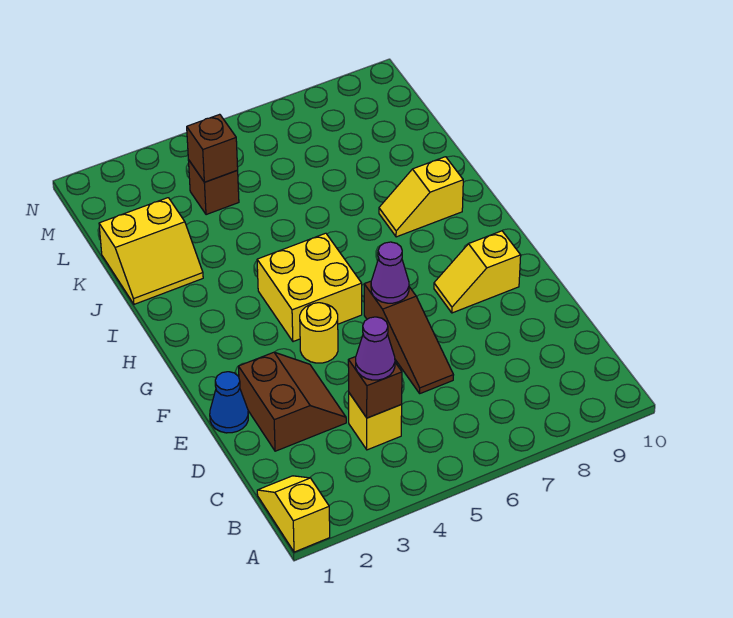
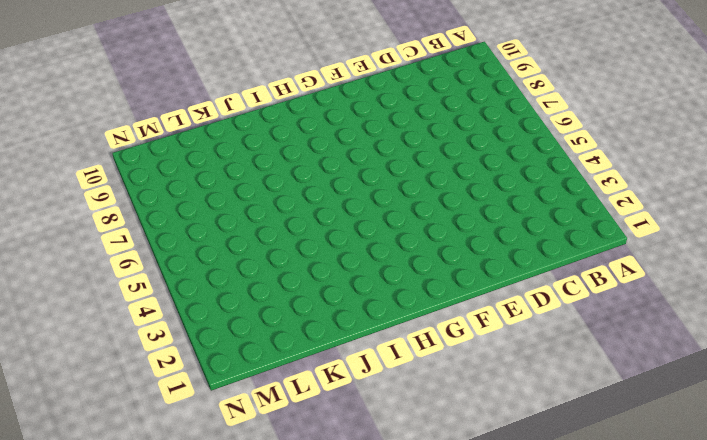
none -> yellow slope A1:B1 level 1 top A
none -> yellow brick C4 level 1
none -> brown slope D2:E3 level 1 top 2

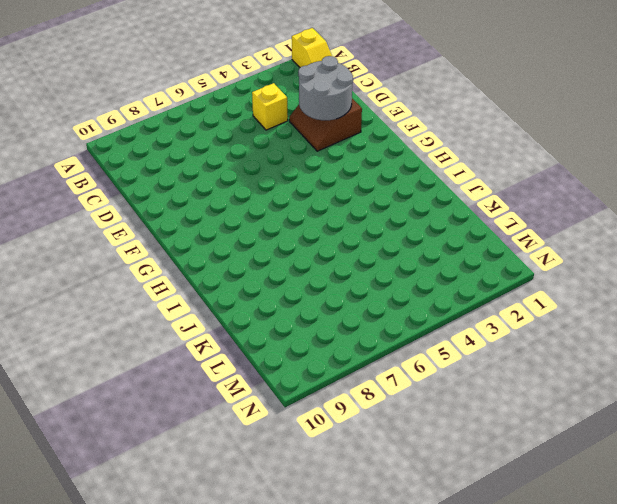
grey round brick D2:E3 level 2 -> none
none -> brown slope D6:F6 level 1 top F
none -> blue cone E1 level 1
none -> yellow round brick F4 level 1

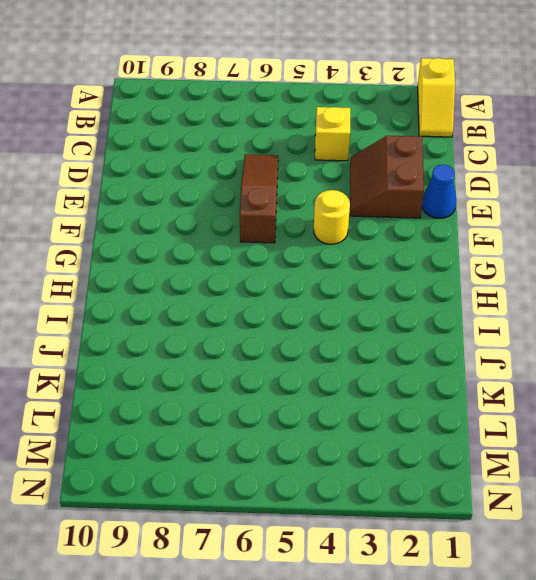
none -> yellow slope F8:F9 level 1 top 9
none -> yellow brick G4:H5 level 1
none -> yellow slope I8:I9 level 1 top 9

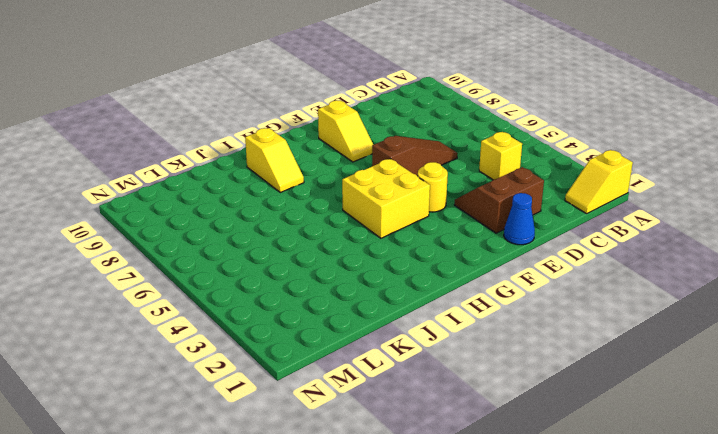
none -> yellow slope J1:K2 level 1 top K
none -> brown brick L4 level 1
none -> brown brick C4 level 2

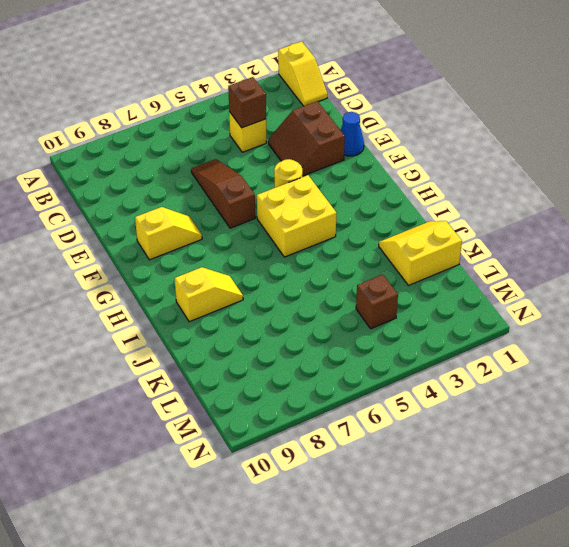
none -> purple cone F6 level 2
none -> brown brick L4 level 2
none -> purple cone C4 level 3

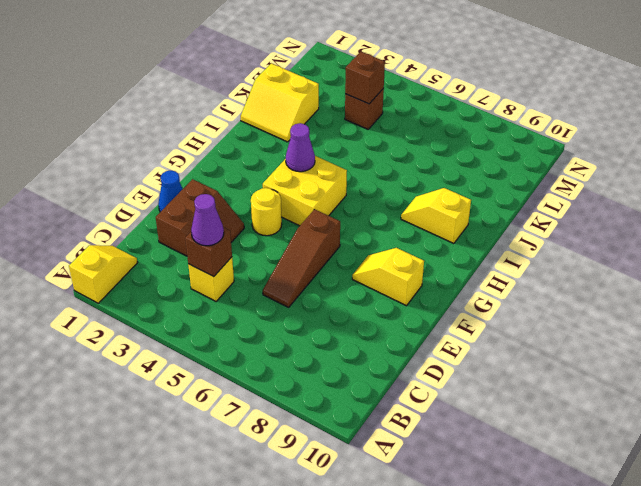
purple cone H4 level 2 -> purple cone F6 level 2

